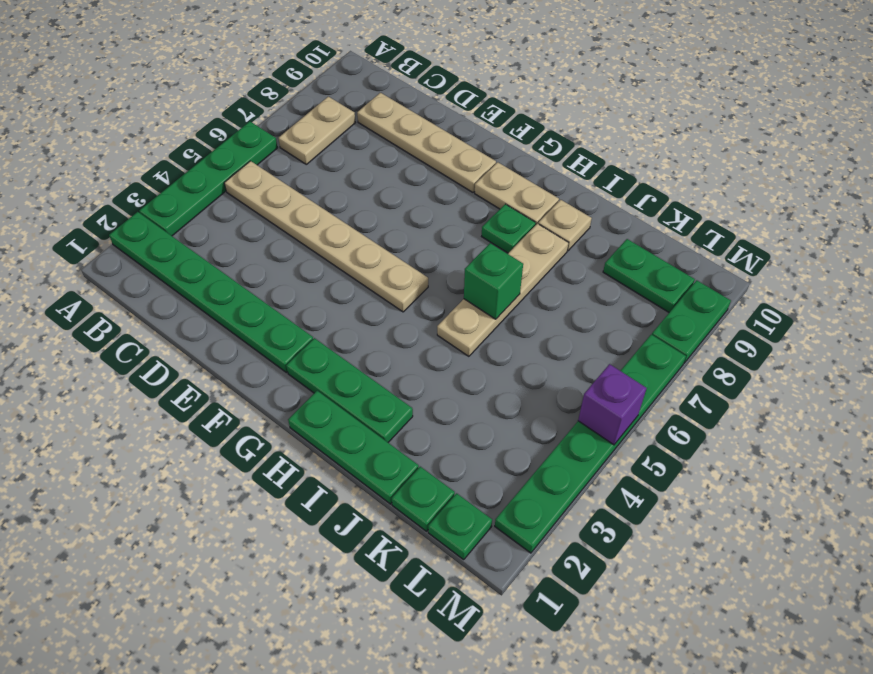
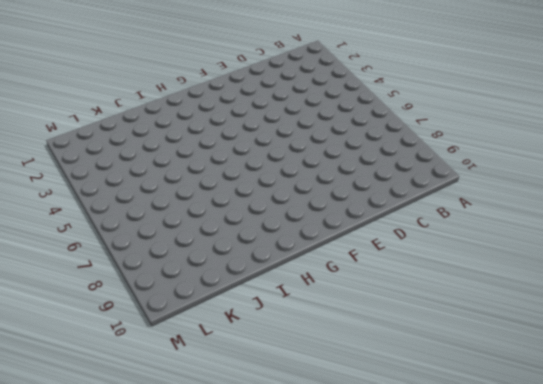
none -> green plate A2:F2 level 1
none -> green plate A3:A6 level 1
none -> tan plate B5:G5 level 1

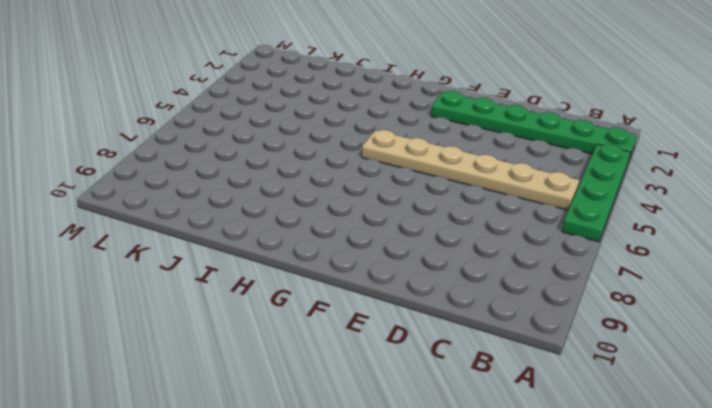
none -> tan plate B7:B8 level 1
none -> tan plate C9:F9 level 1
none -> green plate G2:I2 level 1

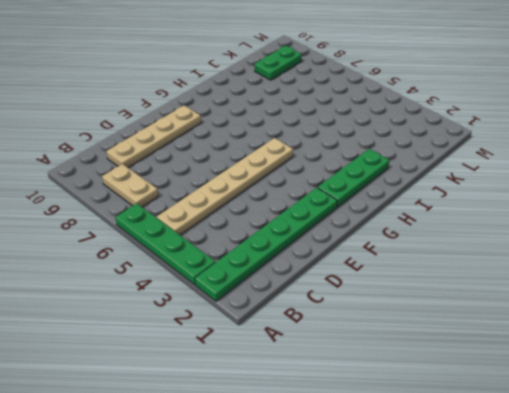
none -> tan plate G9:H9 level 1
none -> green plate H1:J1 level 1
none -> green plate H8 level 1

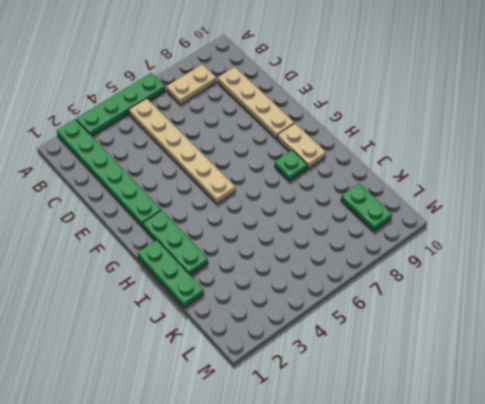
none -> tan plate I5:I8 level 1
none -> tan plate I9 level 1
none -> green plate K1 level 1

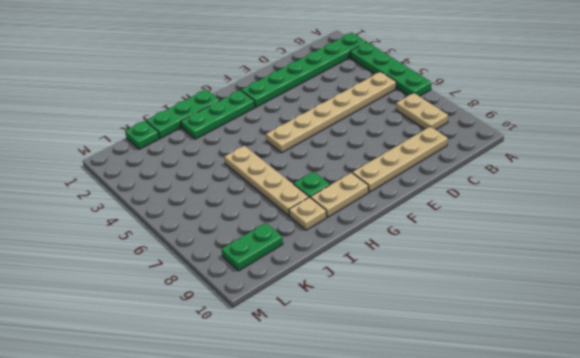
none -> green plate L1 level 1
none -> green plate M2:M7 level 1
none -> green plate M8:M9 level 1

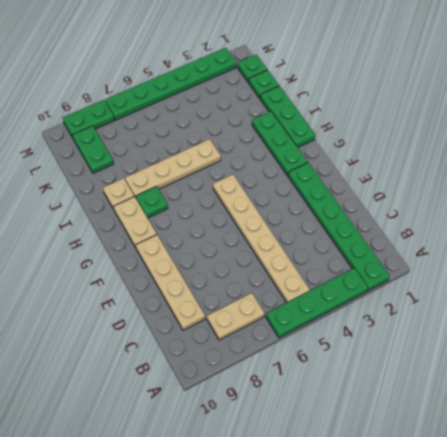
none -> green brick I6 level 2
none -> purple brick M5 level 2

